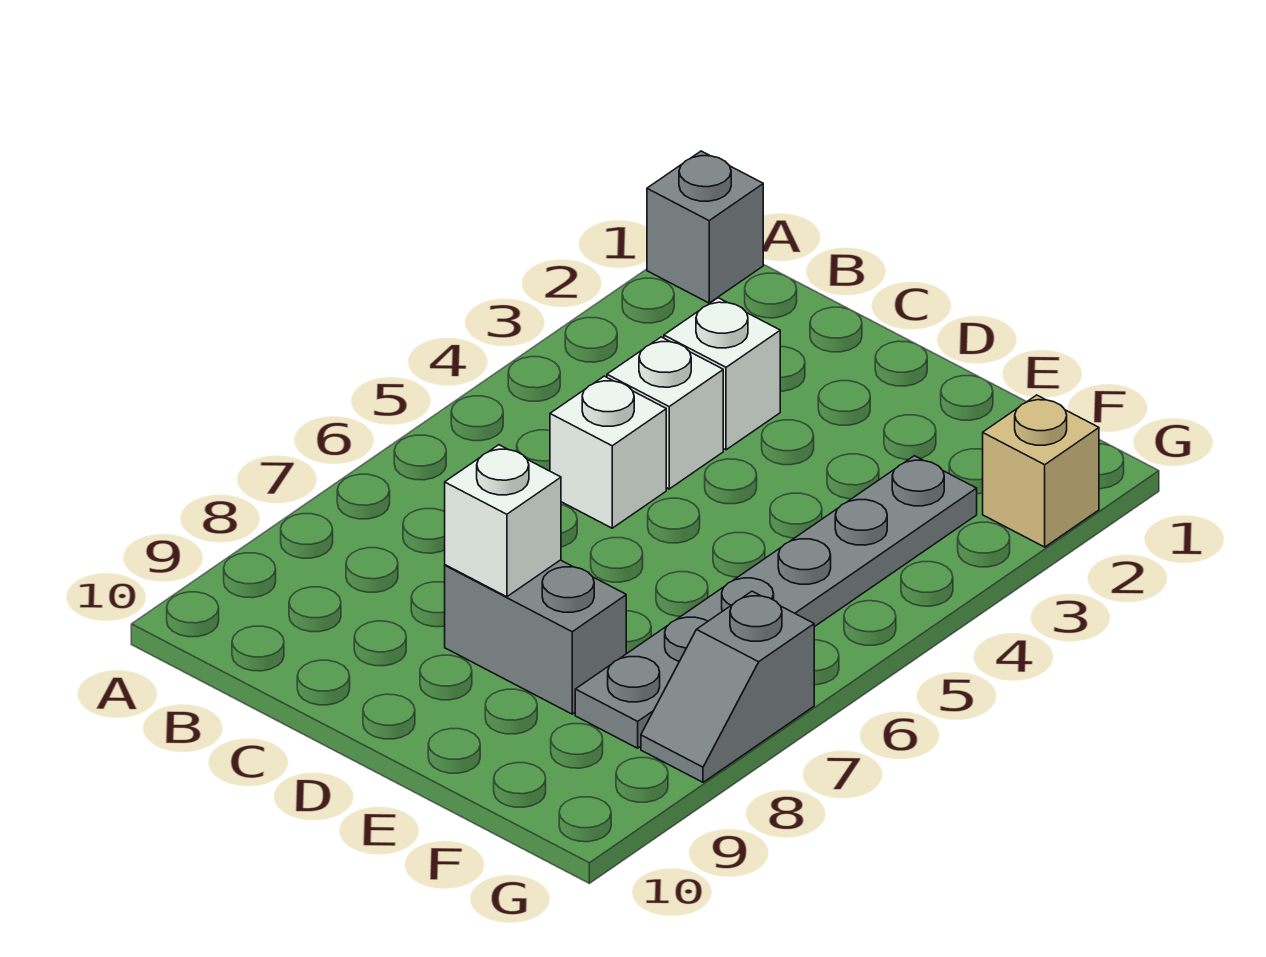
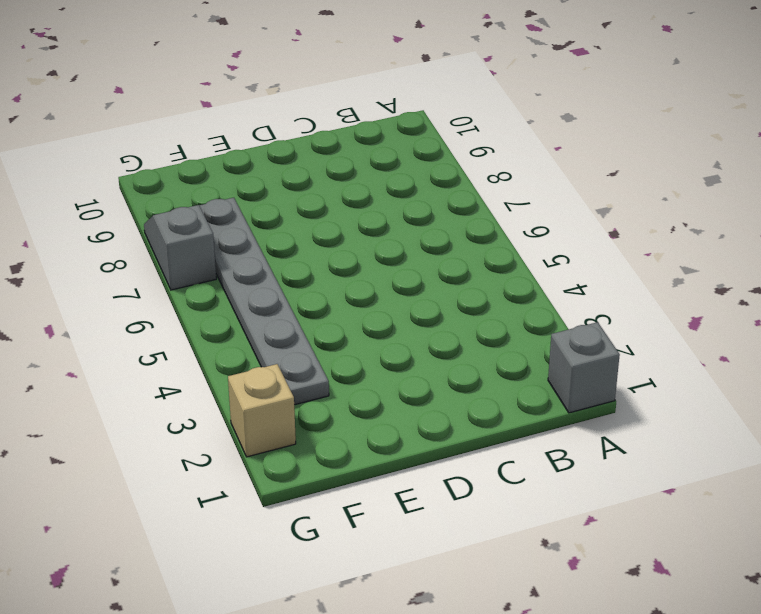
none -> white brick C3 level 1
none -> white brick C4 level 1

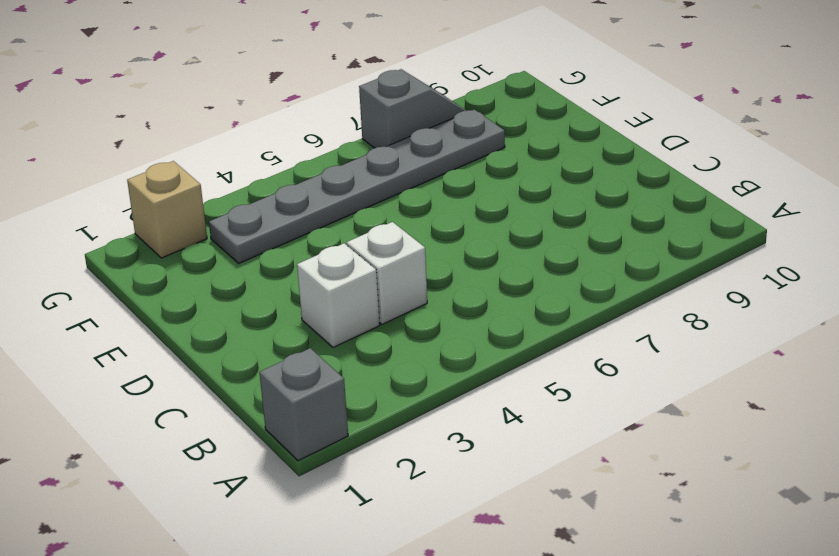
none -> white brick C5 level 1
none -> grey brick D8:E8 level 1

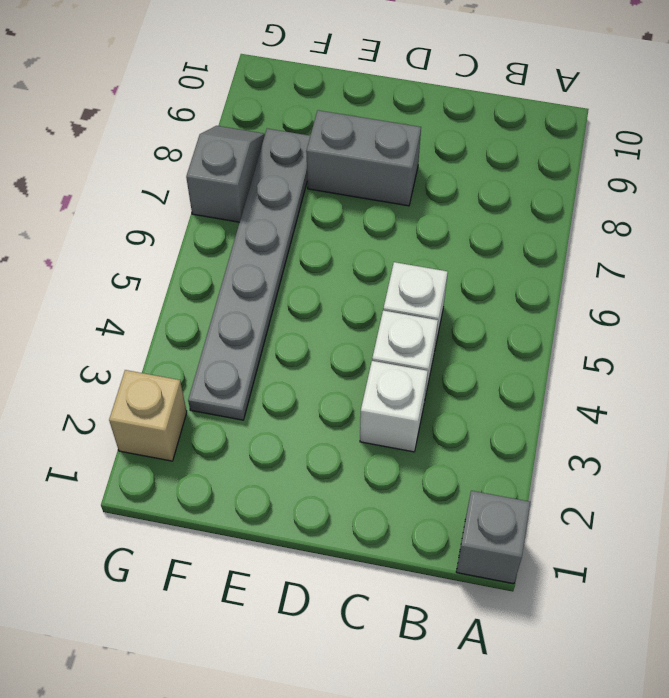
none -> white brick D8 level 2

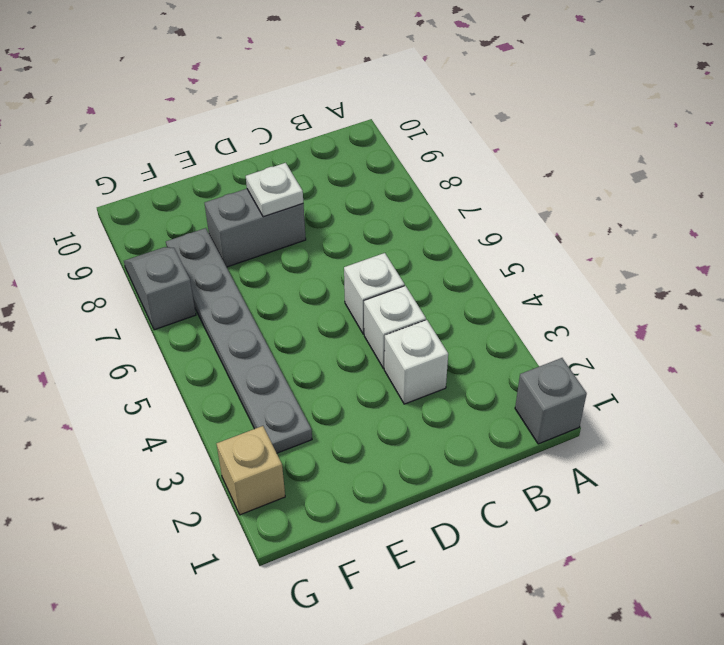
white plate D8 level 2 -> white brick D8 level 2

